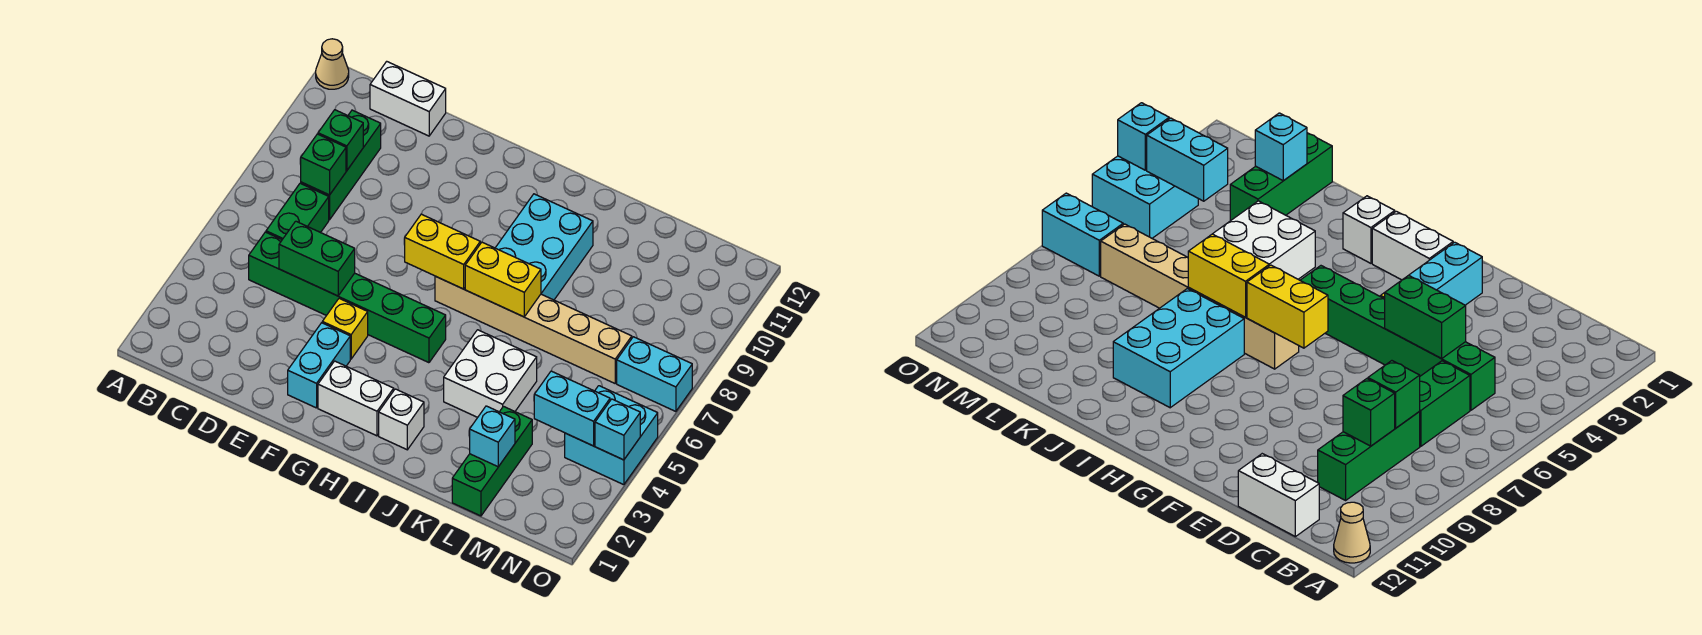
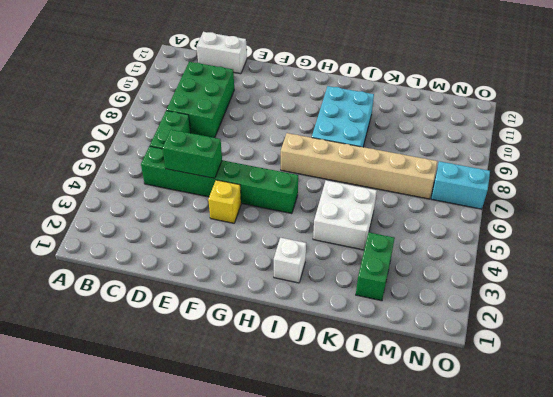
green brick C8:D10 level 1 -> green brick C8:C10 level 1
green brick L2:L3 level 1 -> green brick L1:L3 level 1
none -> tan cone A12 level 1
none -> cyan brick F2:F3 level 1
none -> white brick G2:H2 level 1

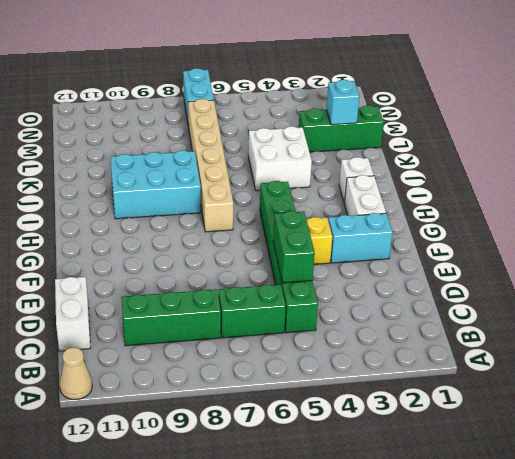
none -> cyan brick N4:O5 level 1
none -> green brick C8 level 2
none -> green brick C9 level 2

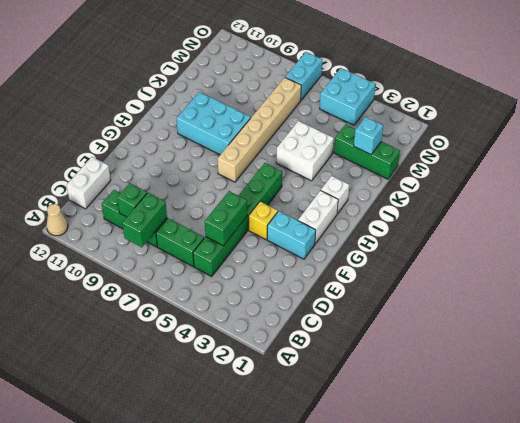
green brick B8:C8 level 2 -> green brick C8 level 2
none -> yellow brick G7:H7 level 2
none -> yellow brick I7:J7 level 2
none -> cyan brick M4:N4 level 2

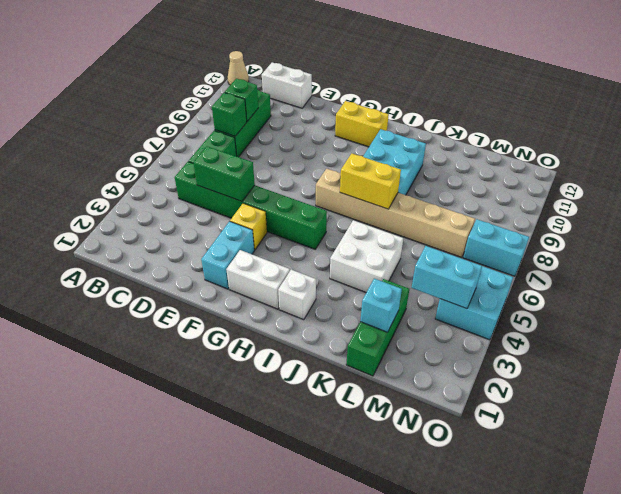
yellow brick G11:H11 level 1 -> yellow brick G7:H7 level 2
none -> cyan brick O4 level 2

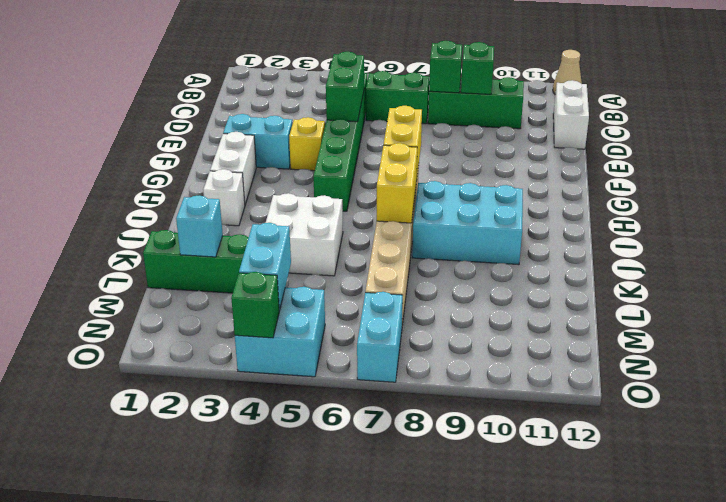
green brick O4 level 2 -> cyan brick O4 level 2

